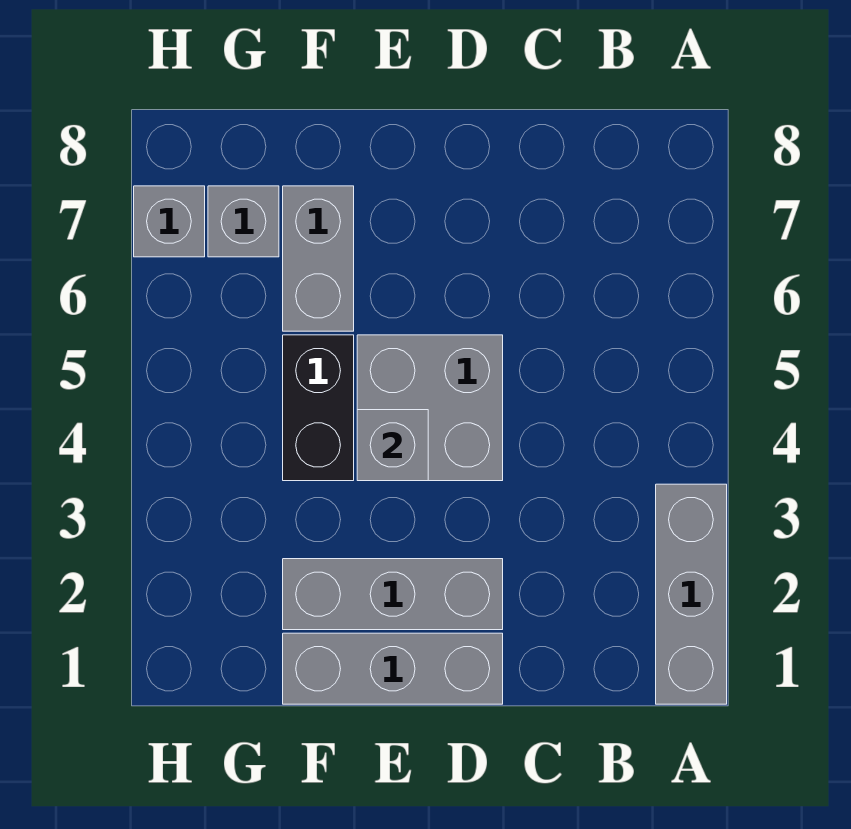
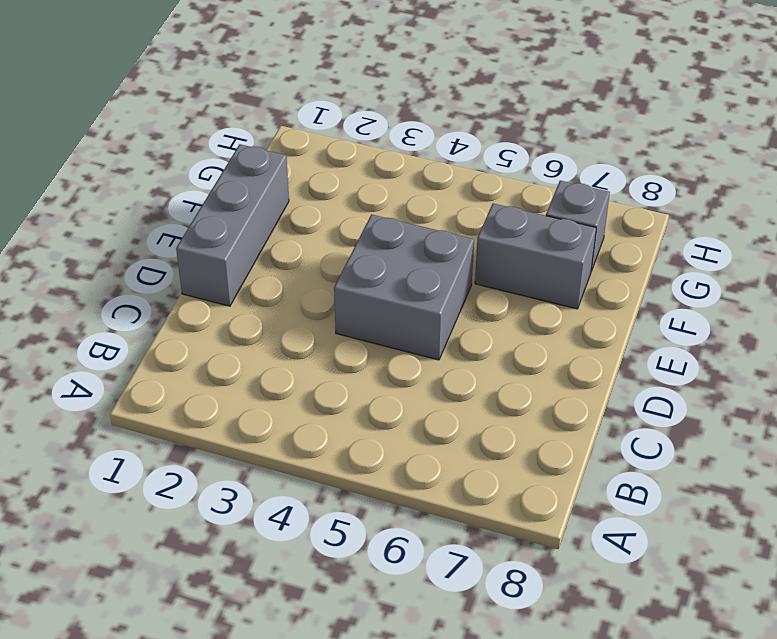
none -> grey brick A1:A3 level 1
none -> grey brick D2:F2 level 1

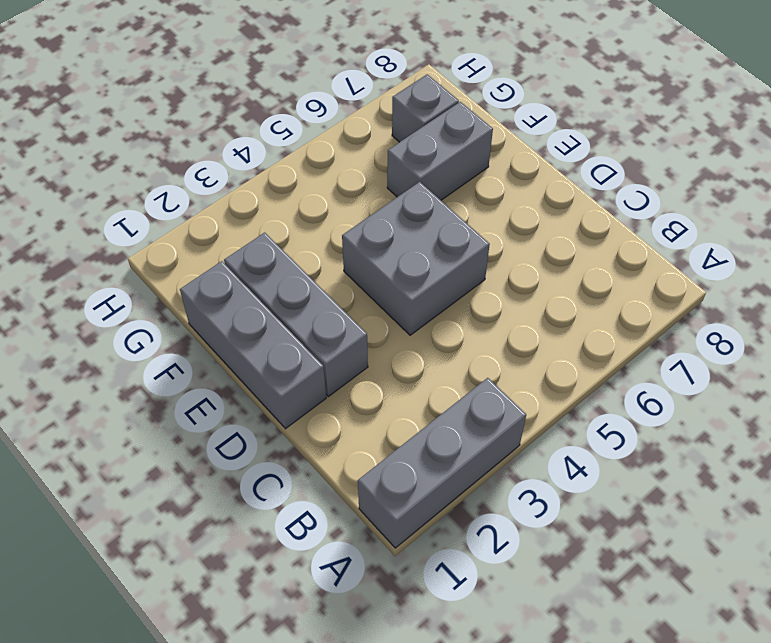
none -> black brick F4:F5 level 1
none -> grey brick H7 level 1

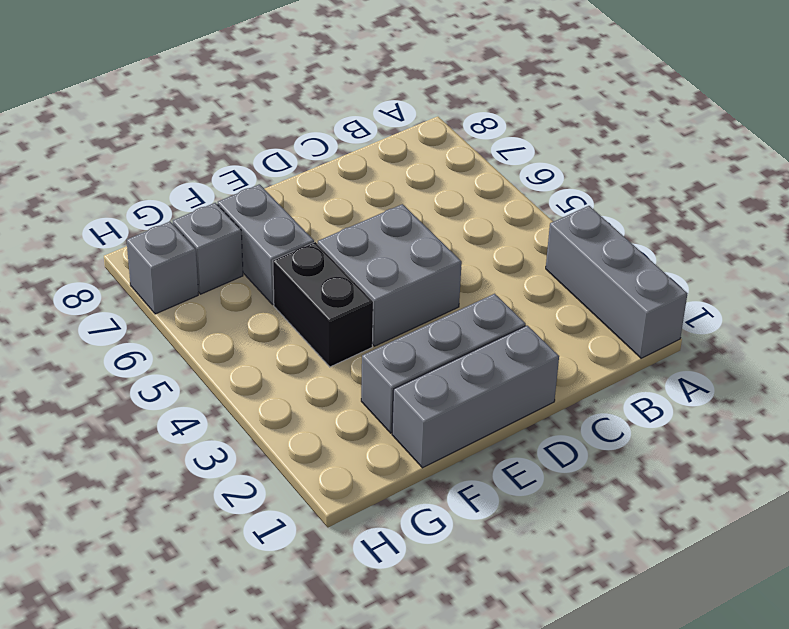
none -> grey brick E4 level 2

